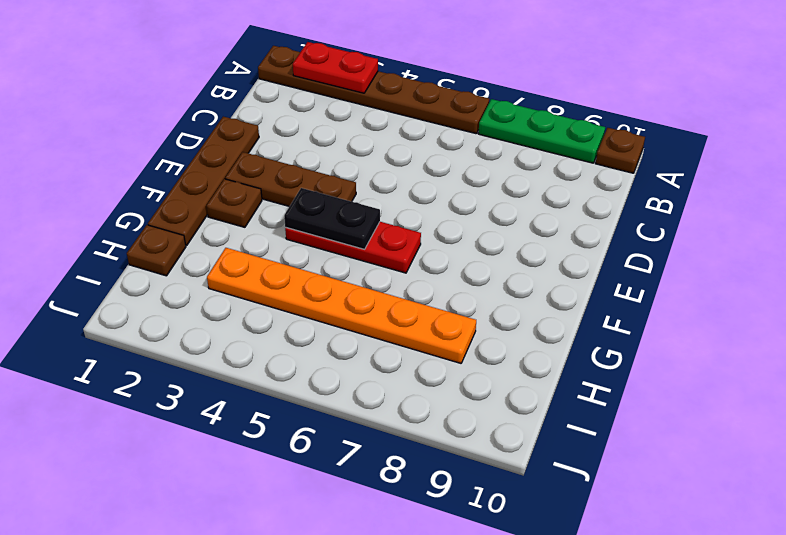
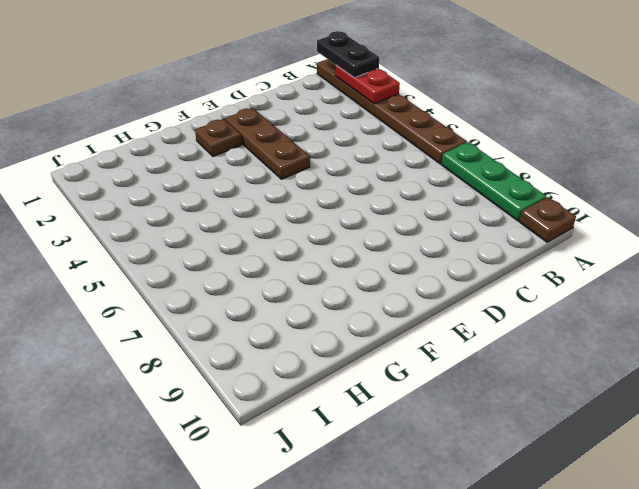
black plate A1:A2 level 3 -> black plate F4:F5 level 2
none -> brown plate D1:G1 level 1
none -> red plate F4:F6 level 1

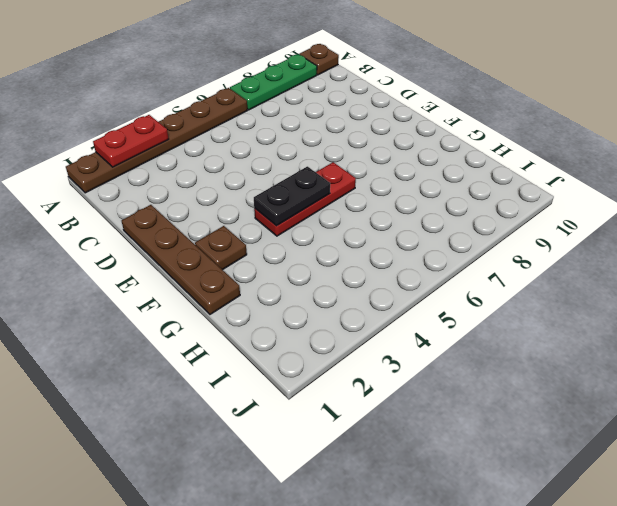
none -> brown plate E2:E4 level 1
none -> brown plate H1 level 1

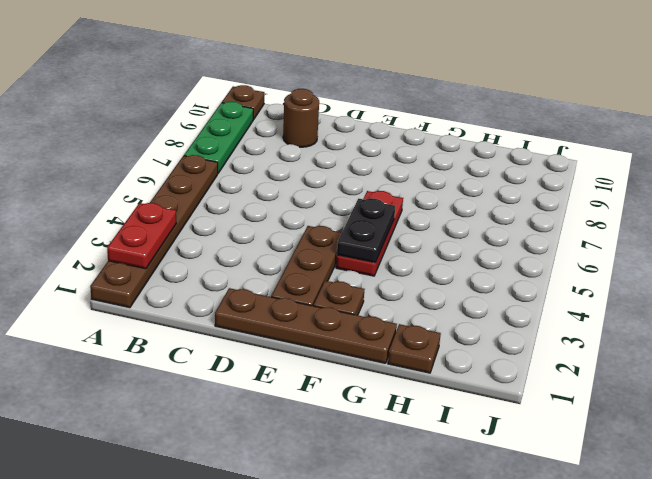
brown round brick C9 level 1 -> none
none -> orange plate H3:H8 level 1

